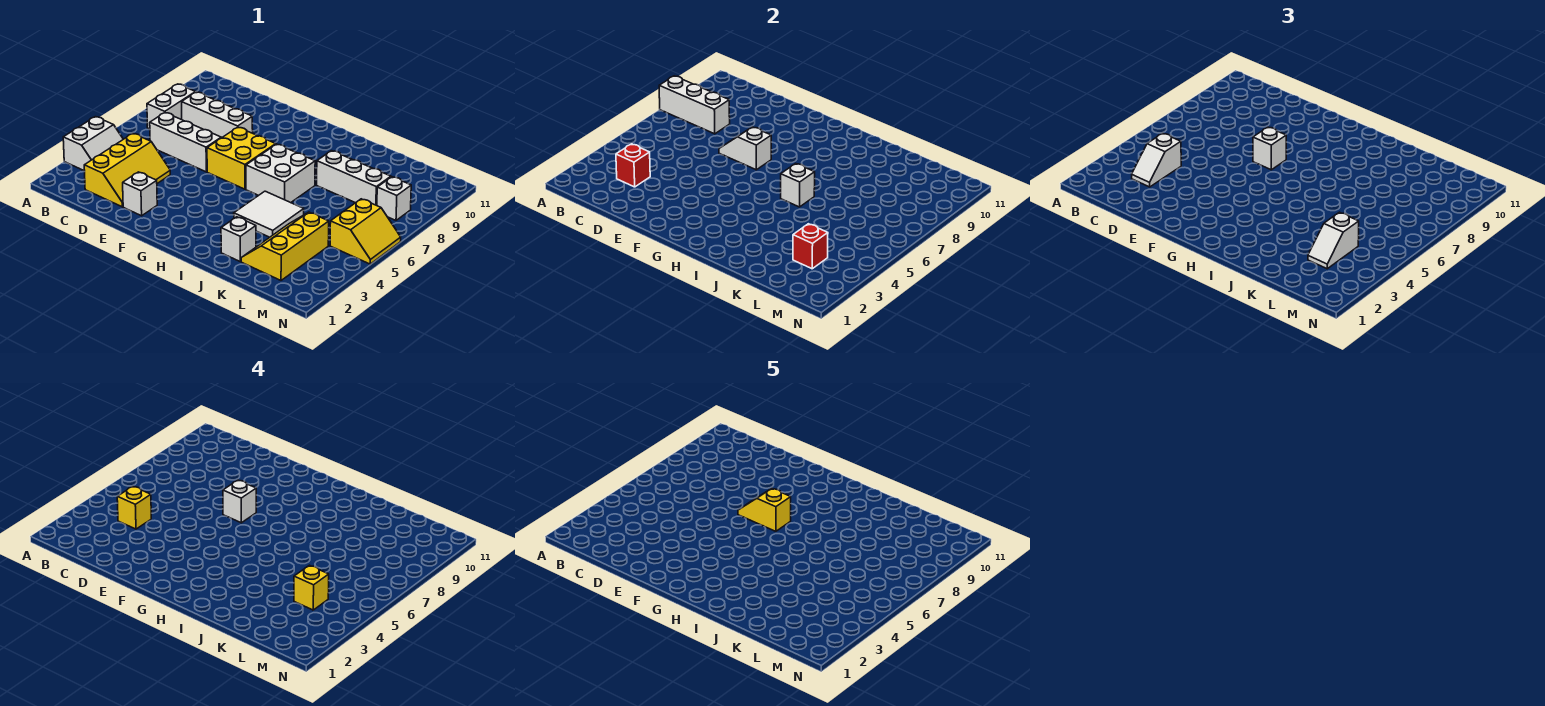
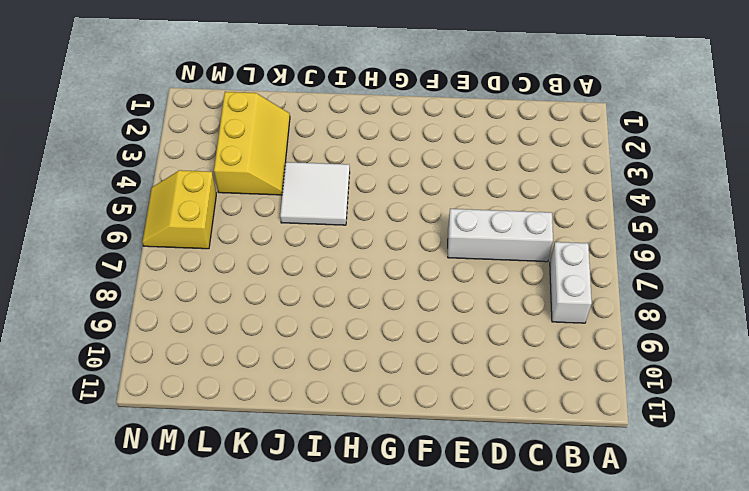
none -> white slope A3:B4 level 1 top A
none -> yellow slope C2:D4 level 1 top C
none -> white brick C8:E8 level 1

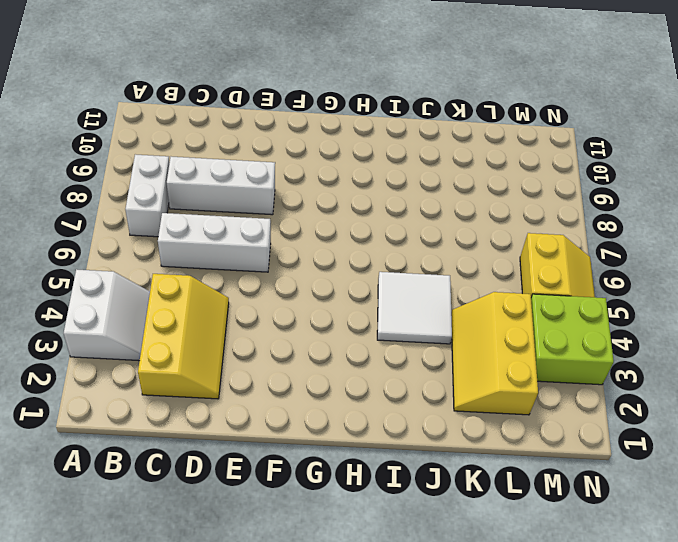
lime brick M3:N4 level 1 -> none
none -> white brick E2 level 1
none -> yellow brick F6:G7 level 1
none -> white brick H6:I7 level 1

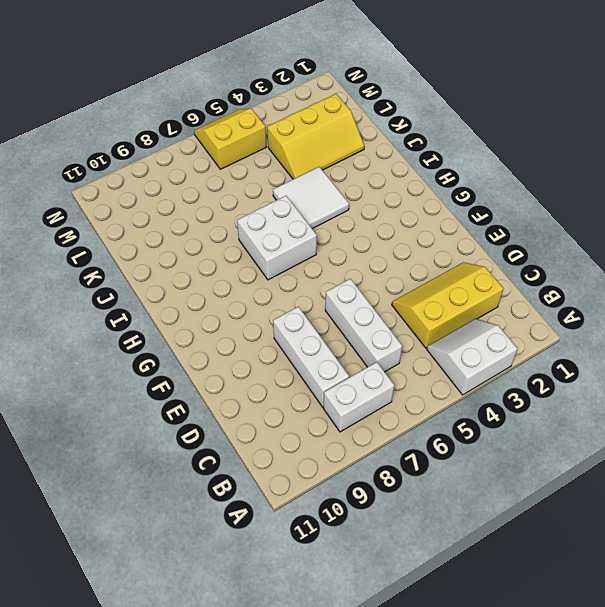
none -> white brick E2 level 1
none -> yellow brick F6:G7 level 1
none -> white brick J2 level 1

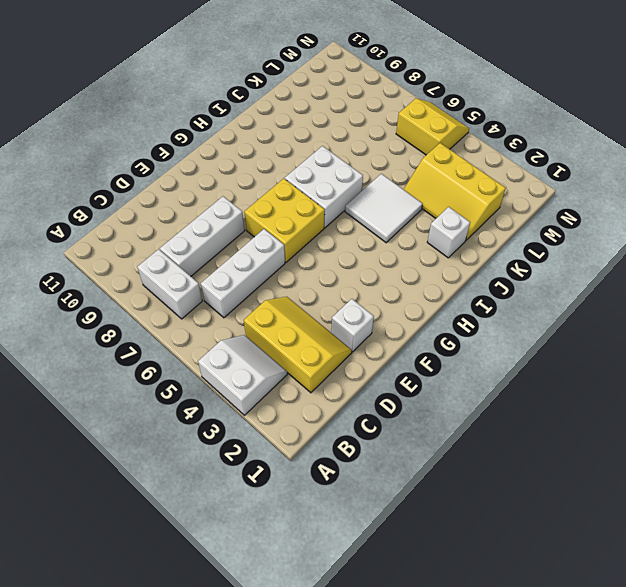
none -> white brick J8:L8 level 1
none -> white brick M8 level 1
none -> white brick A8:C8 level 2

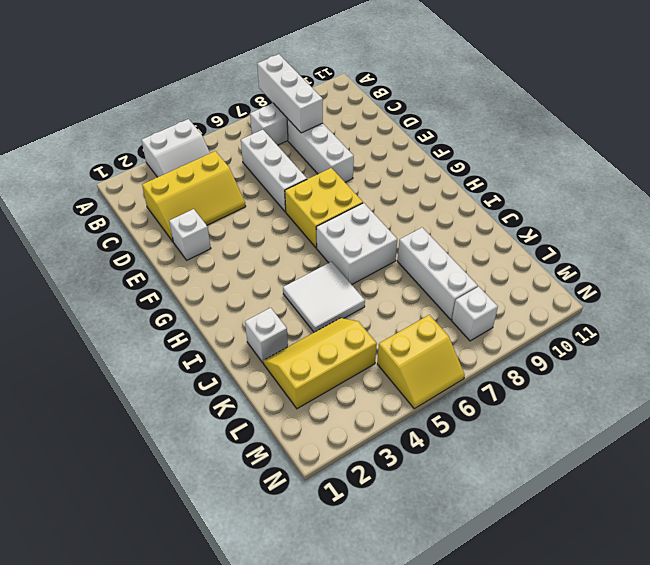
none -> red brick C3 level 2
none -> white slope E7:F7 level 2 top F
none -> white brick I6 level 2

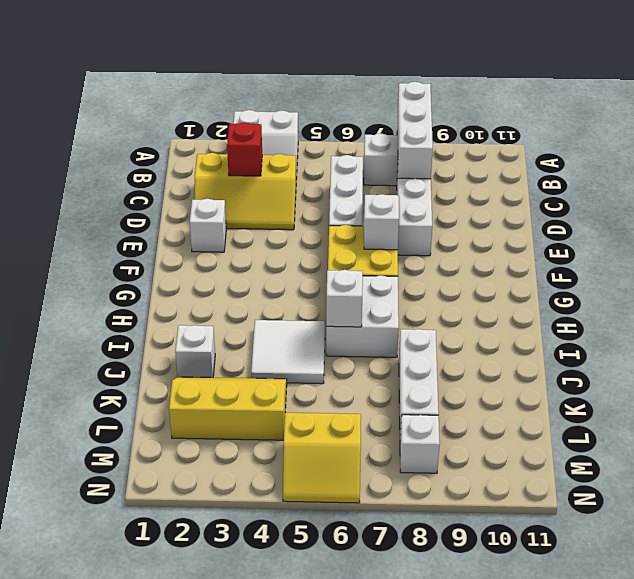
none -> red brick L3 level 2
none -> white slope C3:C4 level 3 top 4
none -> white brick F7 level 3

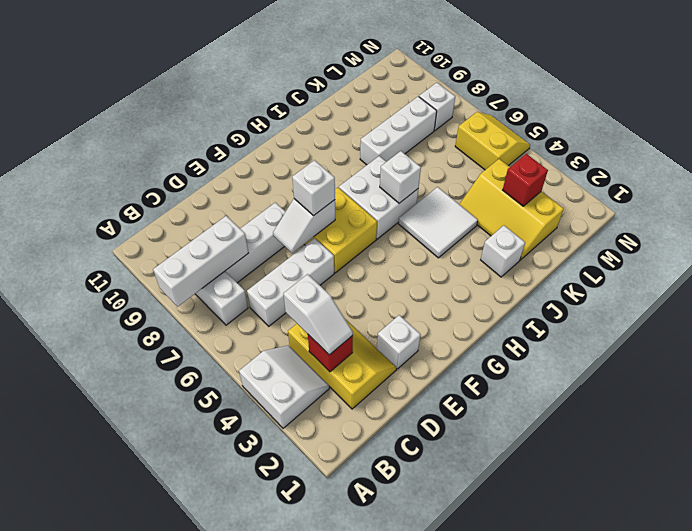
none -> white slope L3:L4 level 3 top 4
none -> yellow brick C4 level 4
none -> white brick F7 level 4

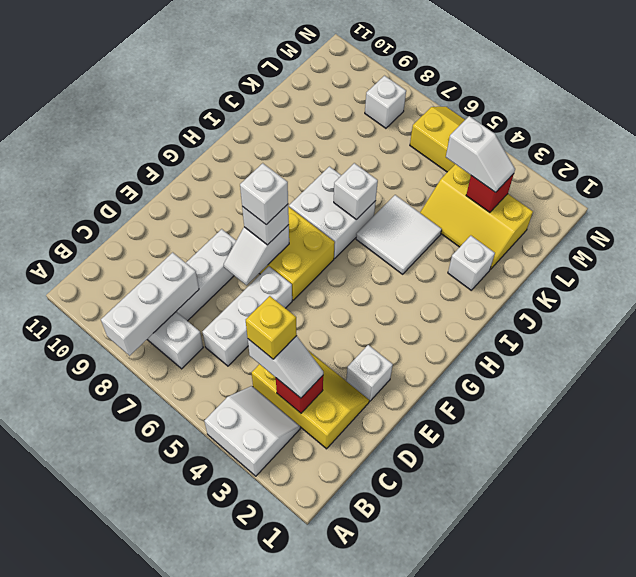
none -> white brick J8:L8 level 1
none -> yellow brick L4 level 4
none -> yellow slope F7:G7 level 5 top G

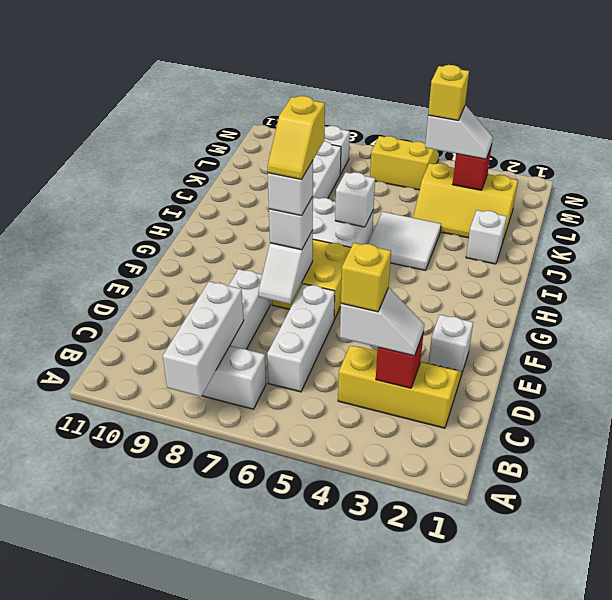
none -> white slope A3:B4 level 1 top A

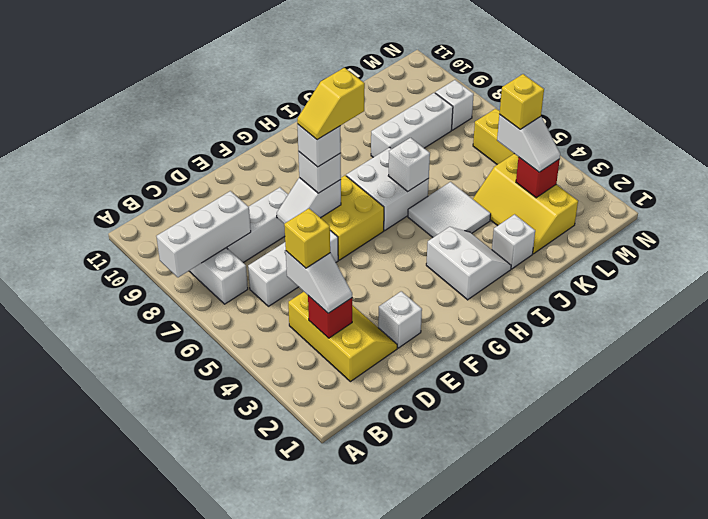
white slope H2:I3 level 1 top H -> white slope A3:B4 level 1 top A

